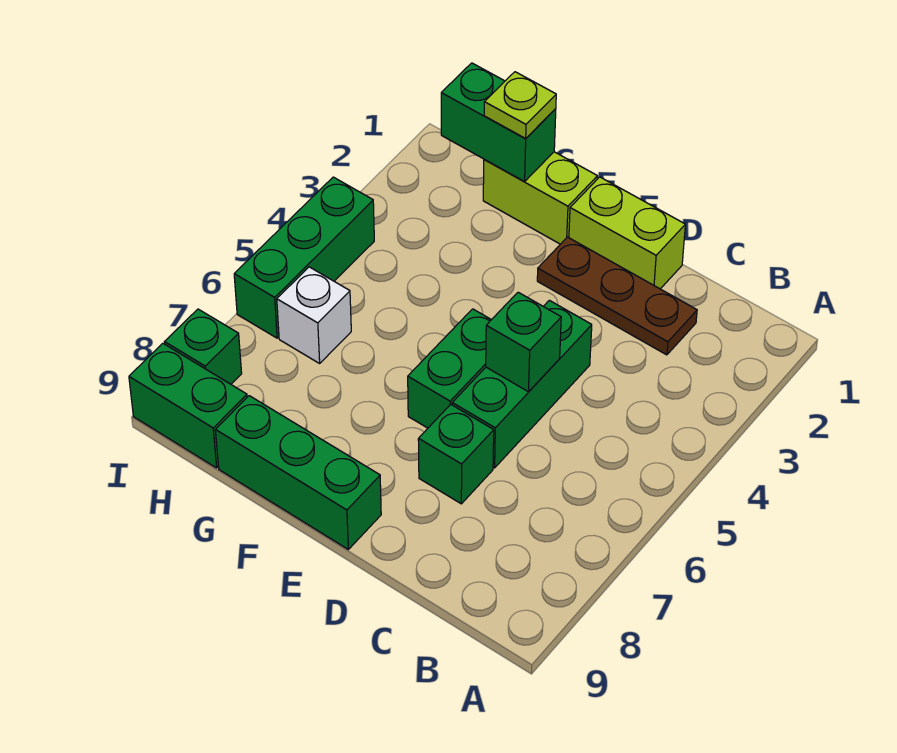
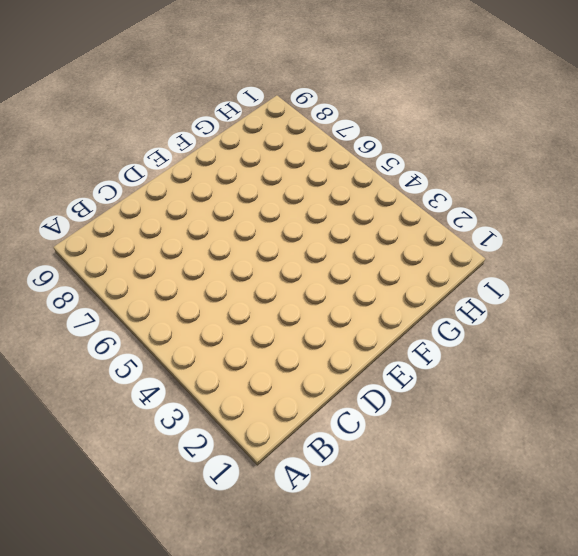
none -> brown plate C2:E2 level 1
none -> lime brick D1:E1 level 1
none -> green brick D4:D6 level 1

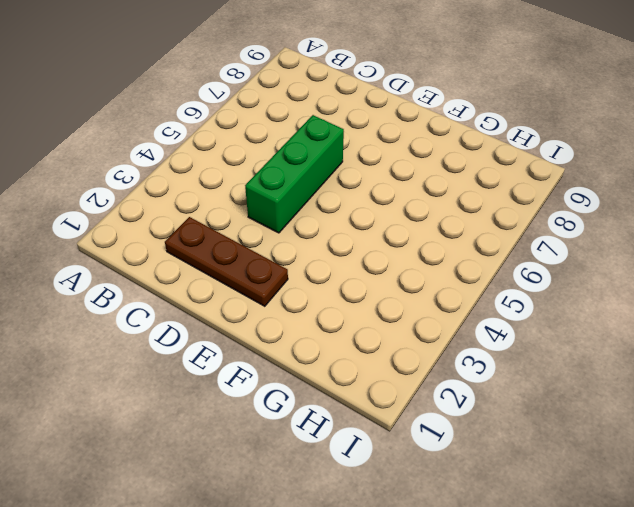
none -> lime brick D1:E1 level 1
none -> green brick D7 level 1
none -> green brick E5:E6 level 1

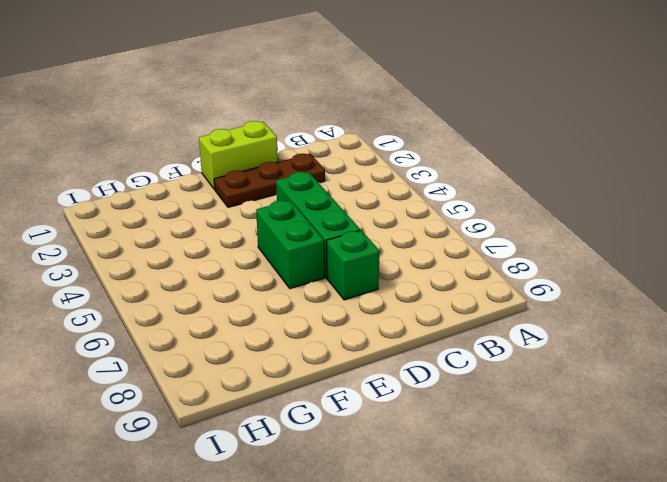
none -> green brick E9:G9 level 1
none -> lime brick F1:G1 level 1
none -> white brick H6 level 1

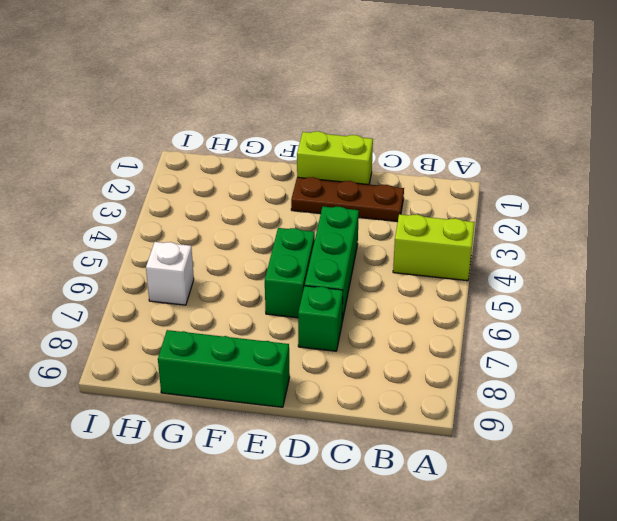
lime brick A4:B4 level 1 -> lime brick F1:G1 level 1
none -> green brick H9:I9 level 1
none -> green brick I4:I6 level 1
none -> green brick I8 level 1

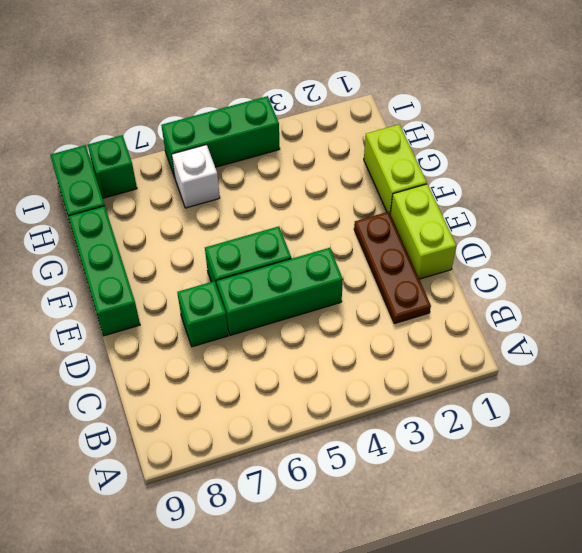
none -> green brick D5 level 2
none -> green brick G1:H1 level 2
none -> lime plate G1 level 3

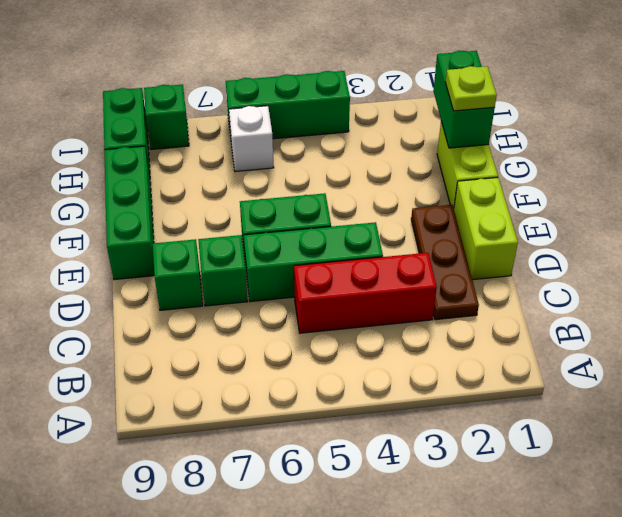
red brick C3:C5 level 1 -> none
green brick D8 level 1 -> green brick D5 level 2

